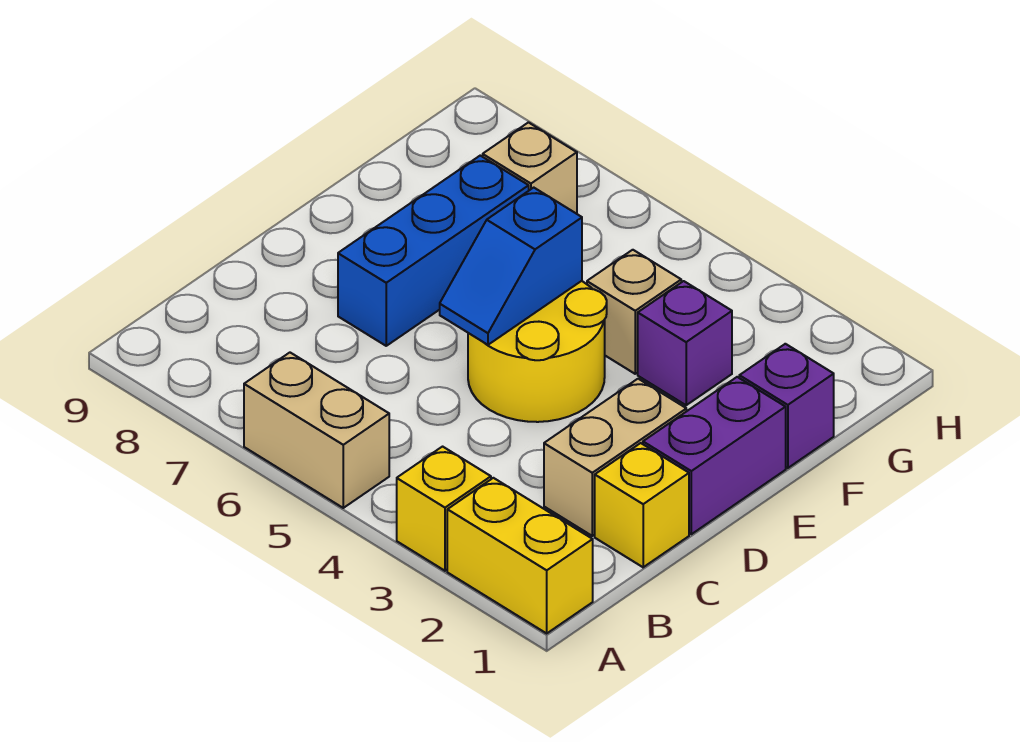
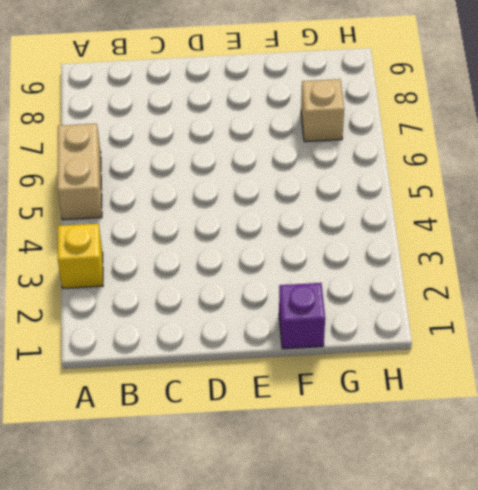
none -> yellow brick A1:A2 level 1
none -> yellow brick C1 level 1
none -> tan brick C2:D2 level 1

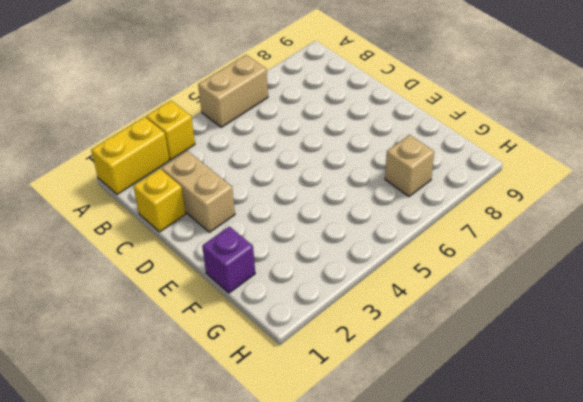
none -> purple brick D1:E1 level 1
none -> yellow round brick D4:E5 level 1
none -> blue brick D7:F7 level 1

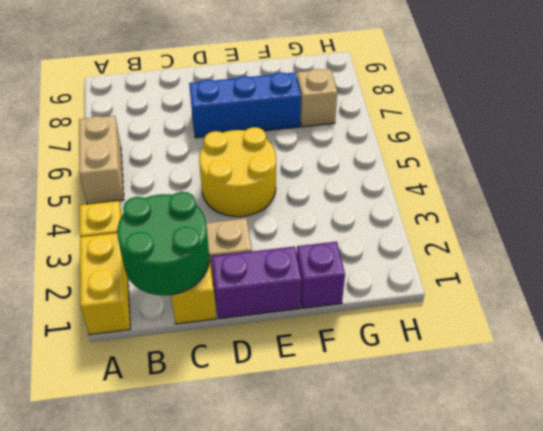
green round brick B1:C2 level 2 -> none
none -> purple brick F3 level 1
none -> tan brick F4 level 1
none -> blue slope D5:E5 level 2 top E

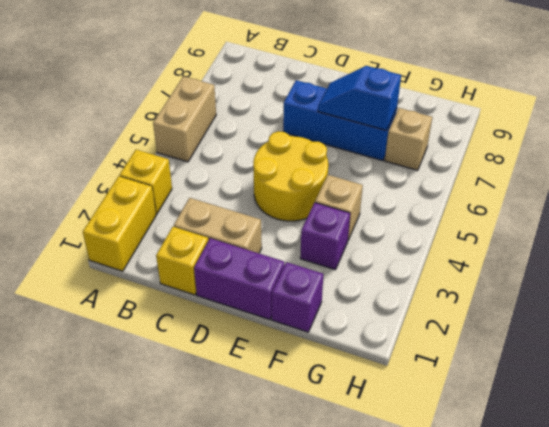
blue slope E7:F7 level 2 top F -> blue slope D5:E5 level 2 top E

